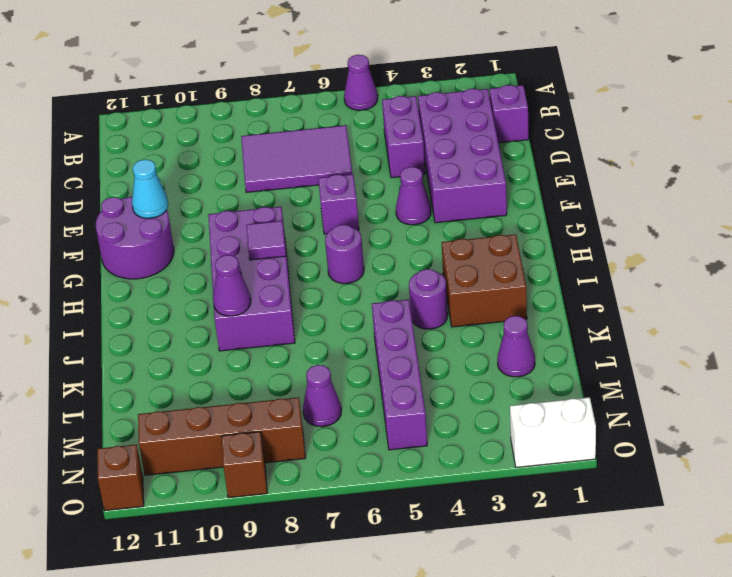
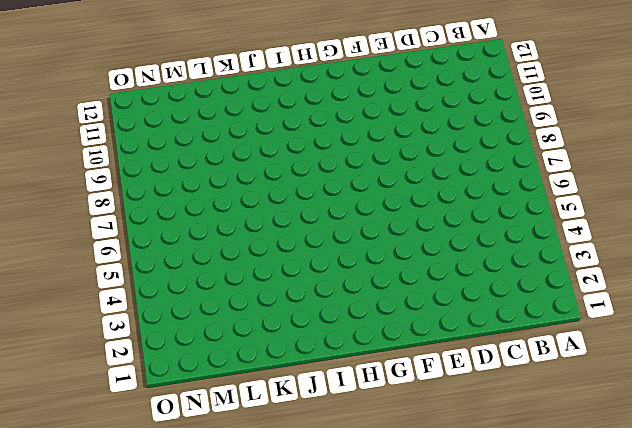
none -> purple cone A5 level 1
none -> purple brick C1 level 1
none -> purple brick C2:F3 level 1

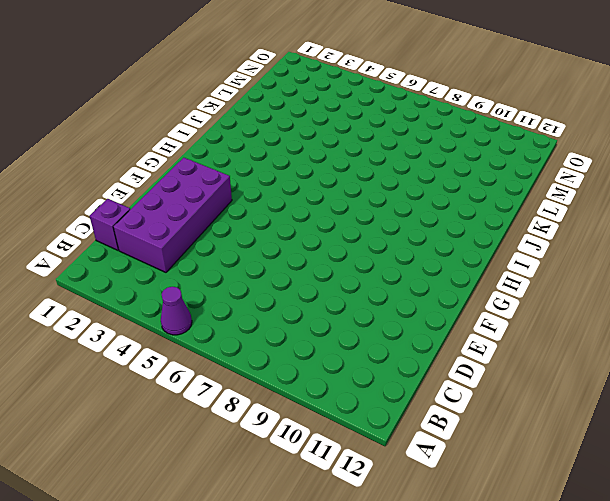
none -> purple brick C4:D4 level 1
none -> purple tile C6:D8 level 1
none -> purple cone F4 level 1

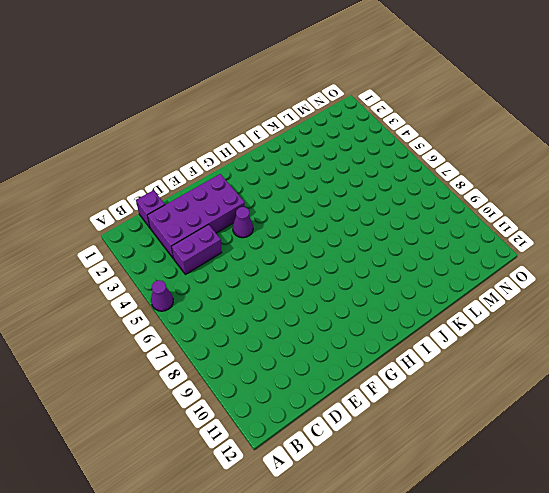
none -> purple tile C6:D8 level 1
none -> purple brick F6 level 1
none -> purple round brick F11:G12 level 1

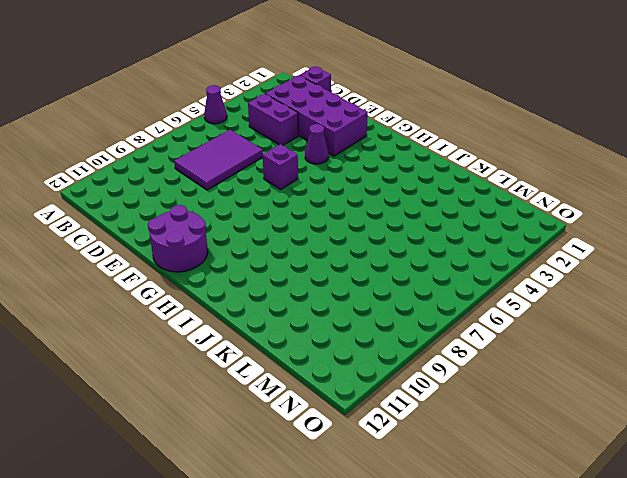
none -> purple brick G8:J9 level 1
none -> purple round brick H6 level 1
none -> brown brick I2:J3 level 1

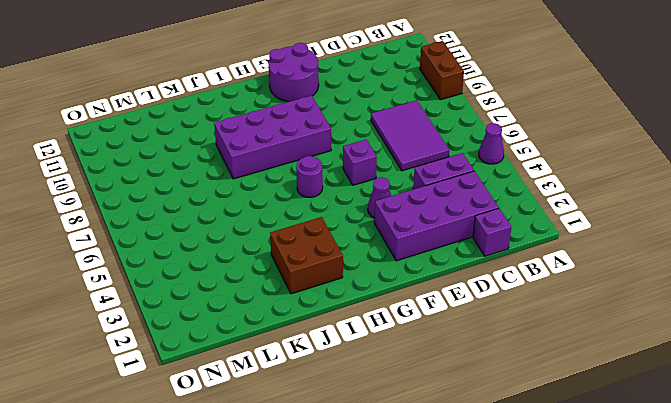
brown brick A9:A10 level 1 -> none
none -> purple round brick J4 level 1
none -> purple brick K5:N5 level 1
none -> purple cone L2 level 1

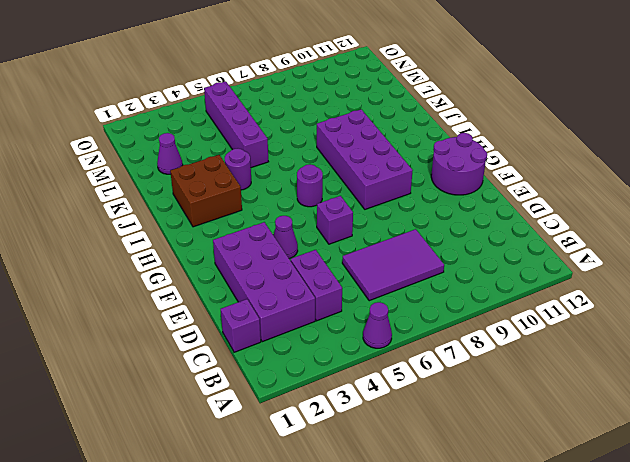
none -> purple cone M7 level 1
none -> brown brick N8:N11 level 1
none -> white brick O1:O2 level 1

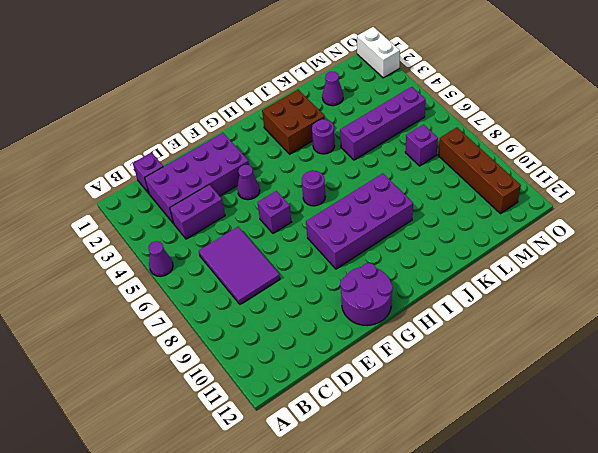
purple brick M7 level 1 -> purple cone M7 level 1
none -> brown brick O9 level 1
none -> brown brick O12 level 1
none -> cyan cone F11 level 2

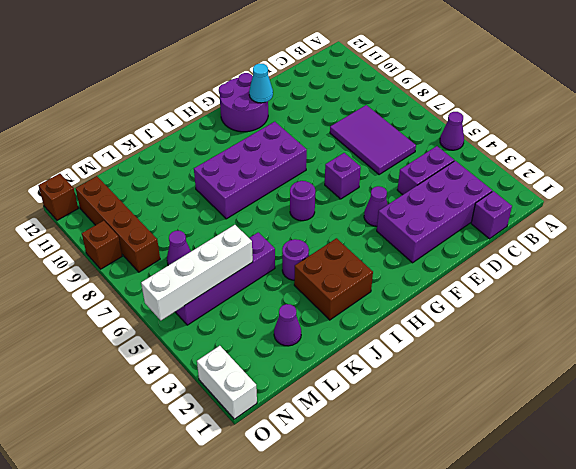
white brick L5:O5 level 2 -> none
none -> purple tile H8 level 2
none -> purple cone J9 level 2

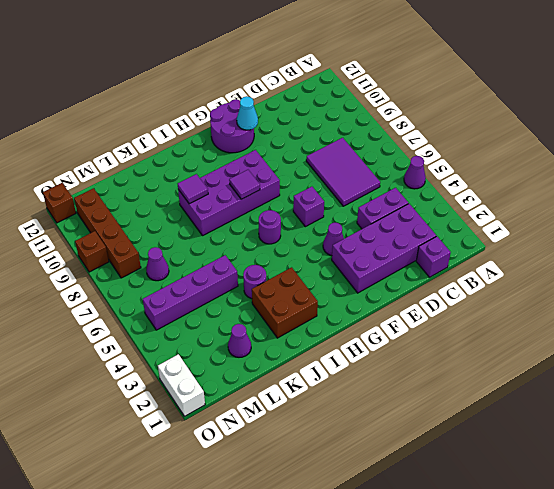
purple tile J9 level 2 -> purple cone J9 level 2

